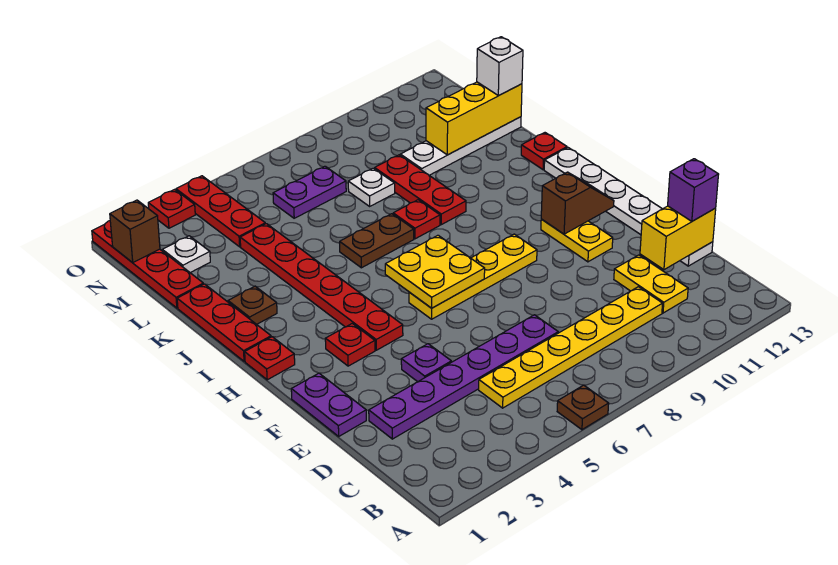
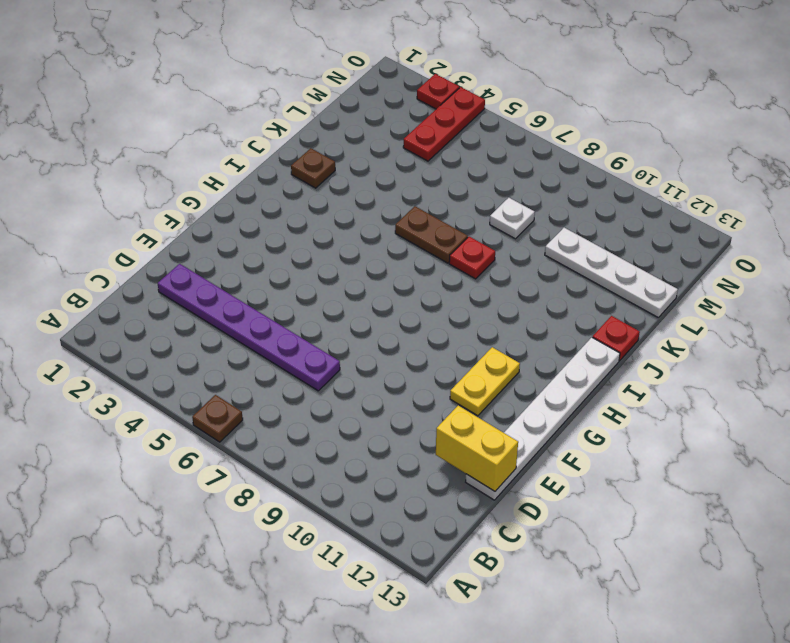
none -> yellow plate C5:C10 level 1
none -> yellow plate C11:D11 level 1
none -> purple plate E1:F1 level 1
none -> purple plate E4 level 1

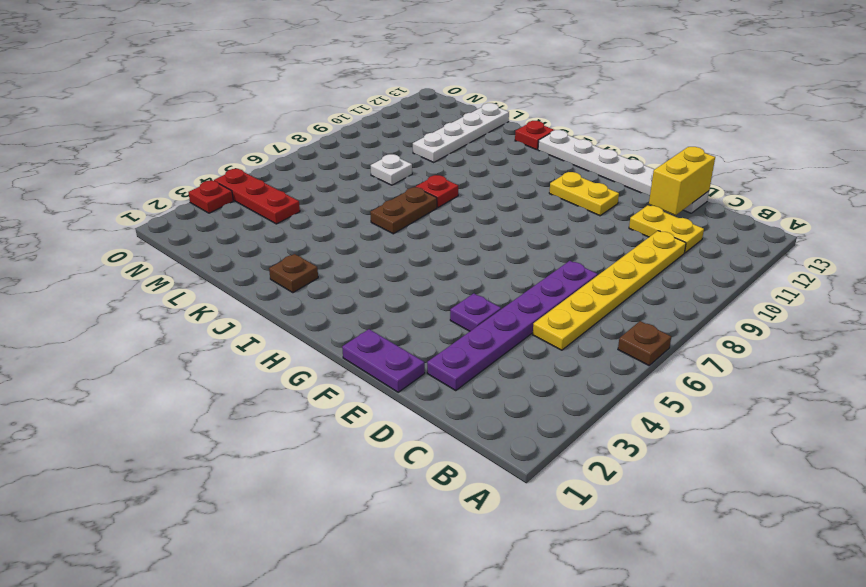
none -> red plate G3 level 1
none -> red plate G4:L4 level 1
none -> yellow plate G6:G9 level 1
none -> red plate H1 level 1

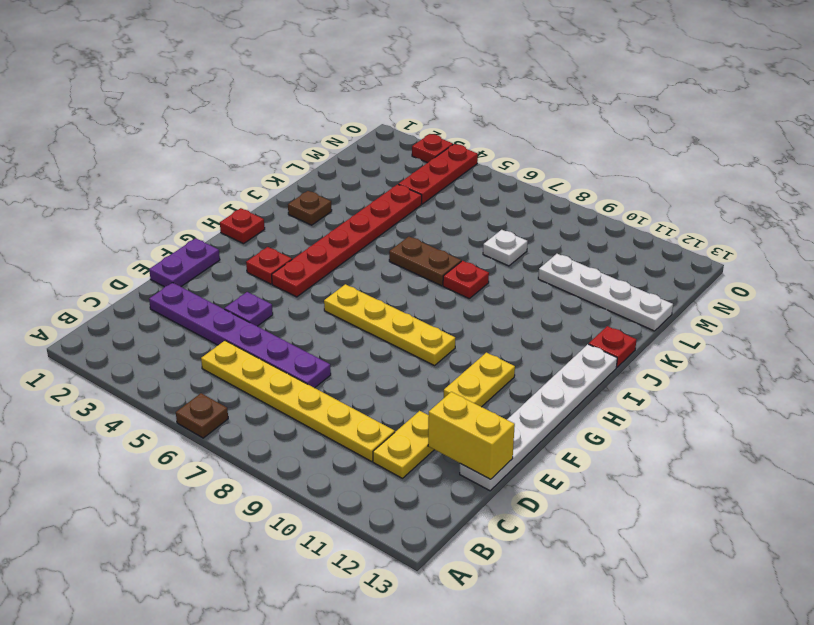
none -> red plate I1:K1 level 1
none -> red plate J9:L9 level 1
none -> red plate L1:O1 level 1
none -> white plate M2 level 1

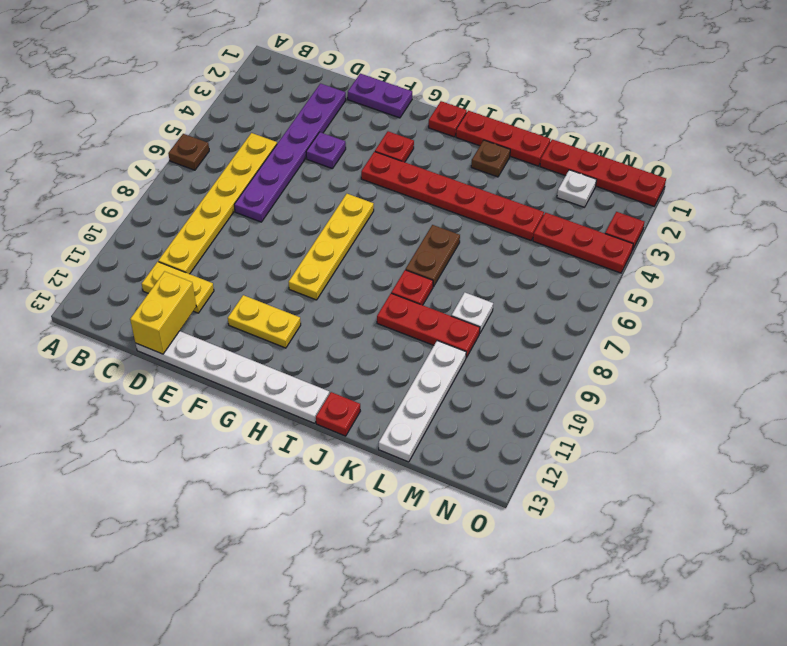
none -> purple plate M6:M7 level 1
none -> yellow plate G6:H7 level 2
none -> brown slope G11:G12 level 2 top 11
none -> yellow brick L11:L13 level 2

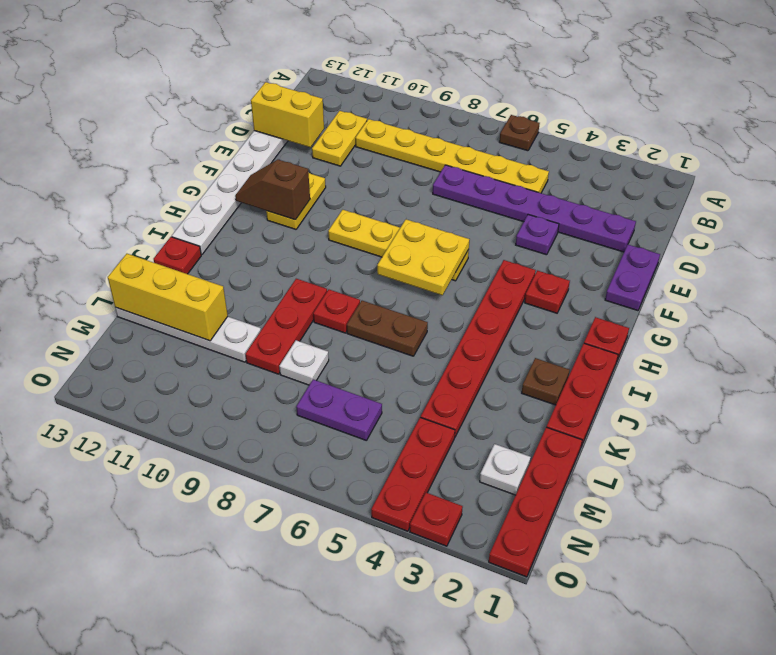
none -> brown brick N1 level 2
none -> purple brick D13 level 3
none -> white brick L13 level 3

